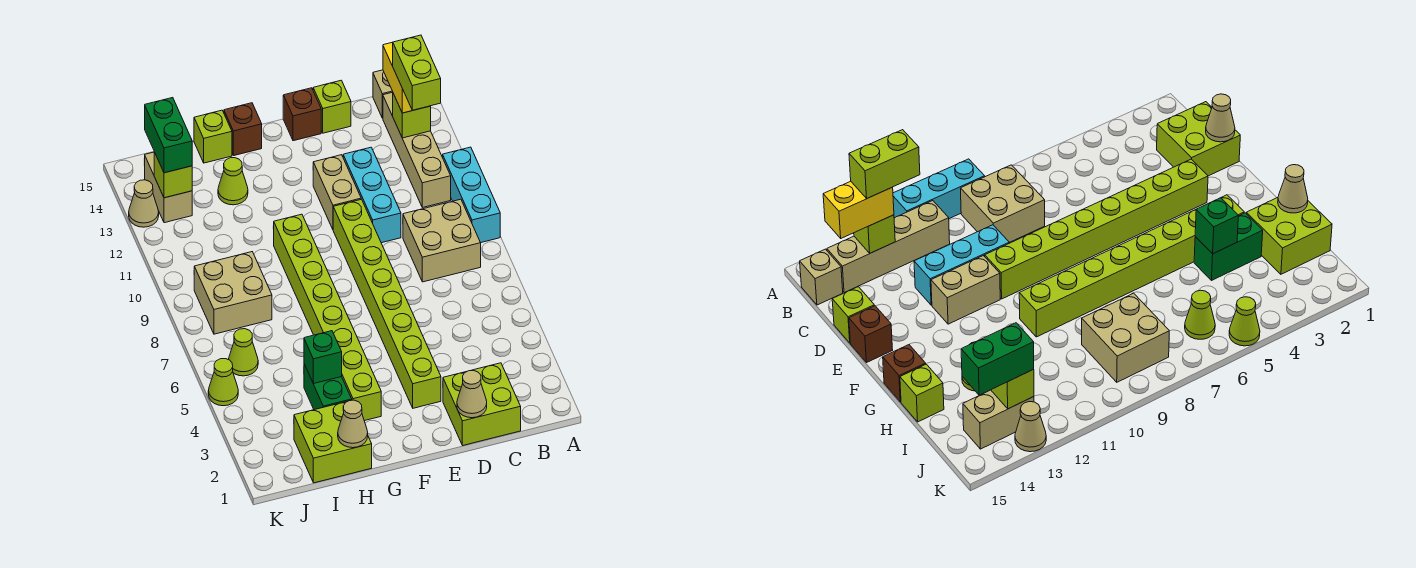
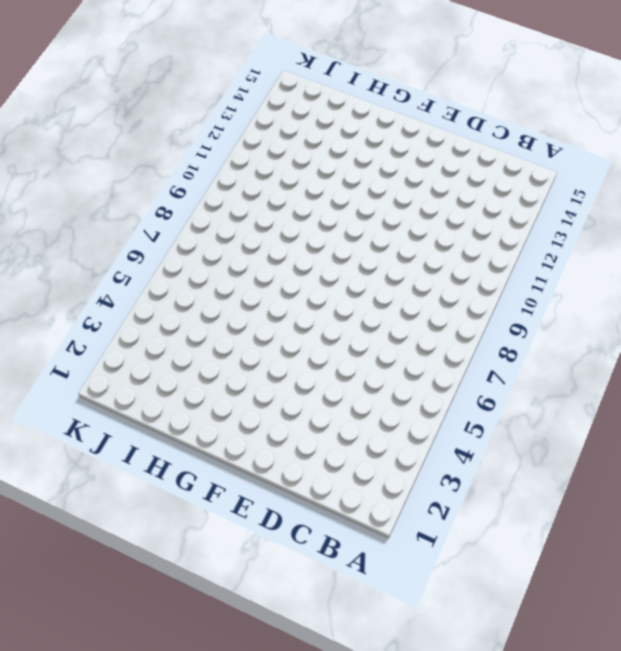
none -> cyan brick A9:A11 level 1
none -> tan brick B8:C9 level 1
none -> tan brick B11:B14 level 1

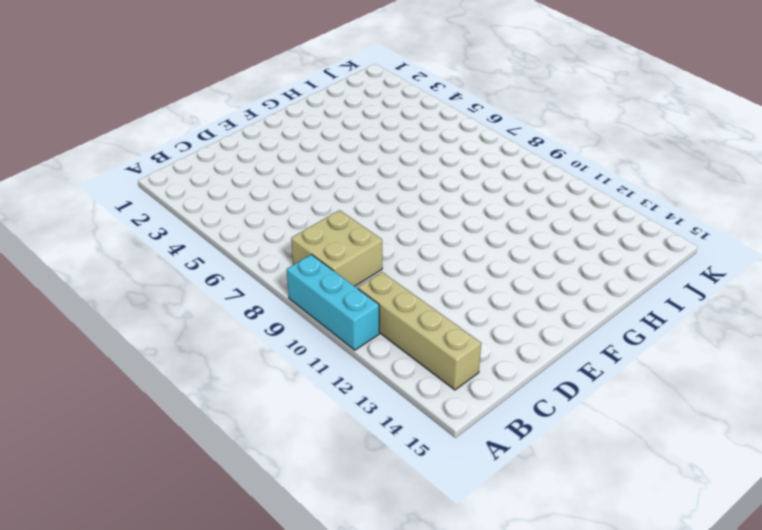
none -> tan brick B15 level 1
none -> lime brick C1:D2 level 1
none -> cyan brick D10:D12 level 1

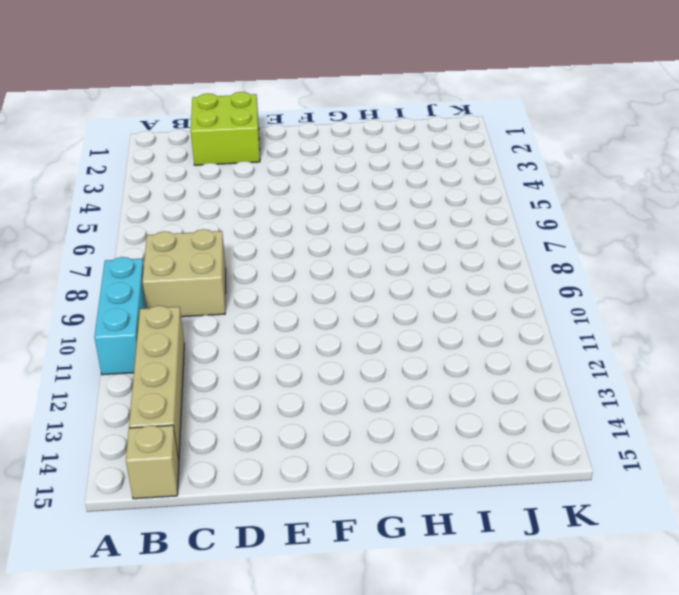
none -> cyan brick D10:D12 level 1
none -> lime brick D15 level 1
none -> lime brick E3:E10 level 1

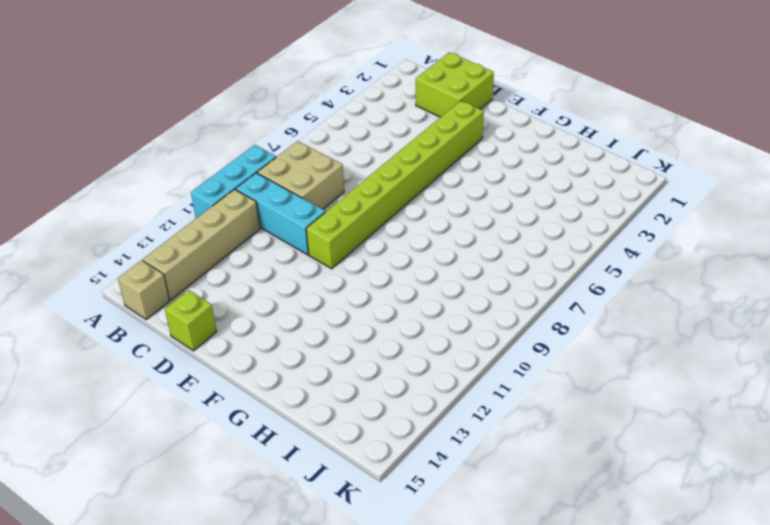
cyan brick B10:D10 level 1 -> cyan brick D10:D12 level 1
none -> tan brick E11:E12 level 1
none -> brown brick E15 level 1
none -> lime brick G3:G10 level 1

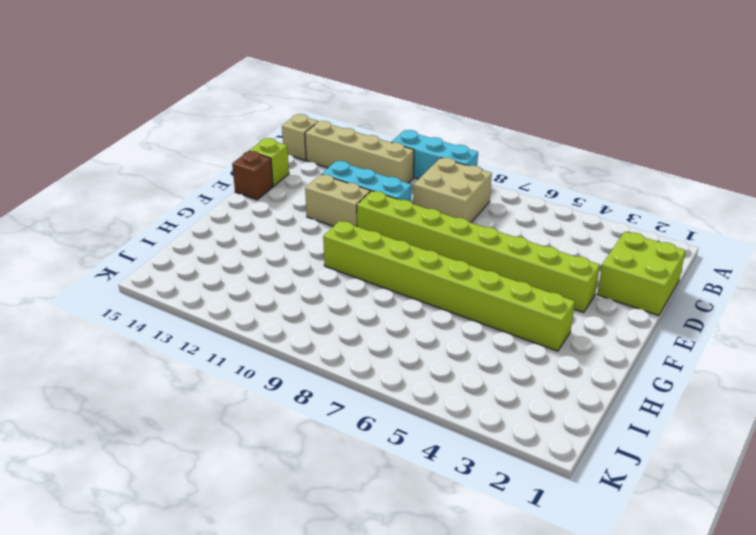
none -> brown brick G15 level 1
none -> lime brick H1:I2 level 1
none -> green brick H3:H4 level 1

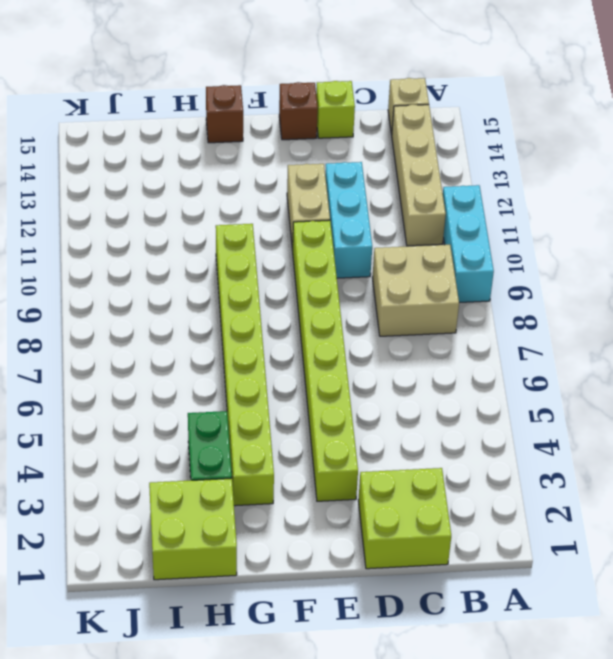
none -> lime cone H13 level 1
none -> lime brick H15 level 1
none -> tan brick I8:J9 level 1

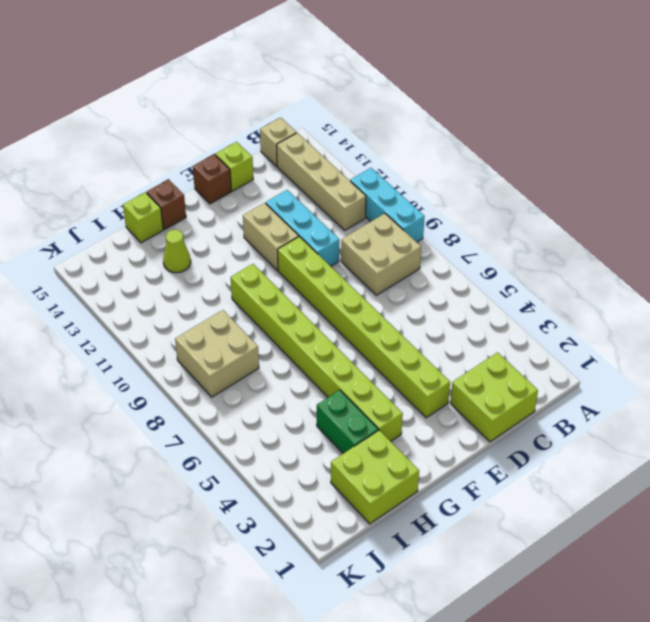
none -> lime cone J6 level 1
none -> tan brick J13:J14 level 1
none -> lime cone K5 level 1

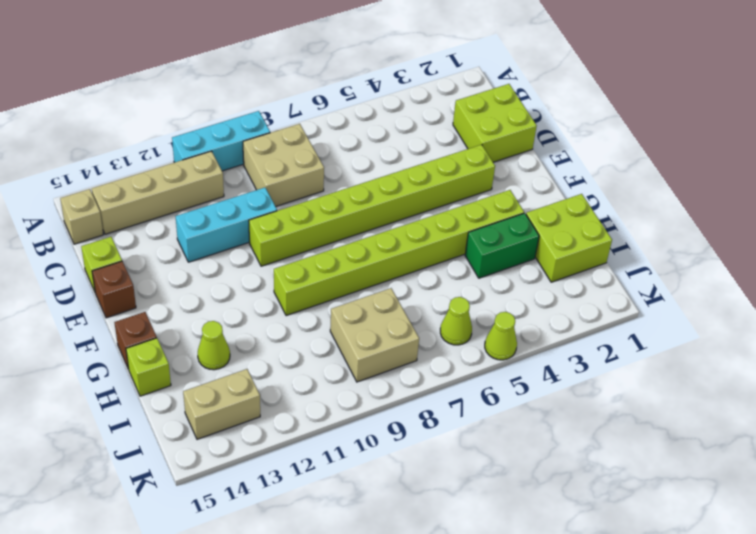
none -> tan brick E11:E12 level 1
none -> tan cone K13 level 1
none -> lime brick B13 level 2

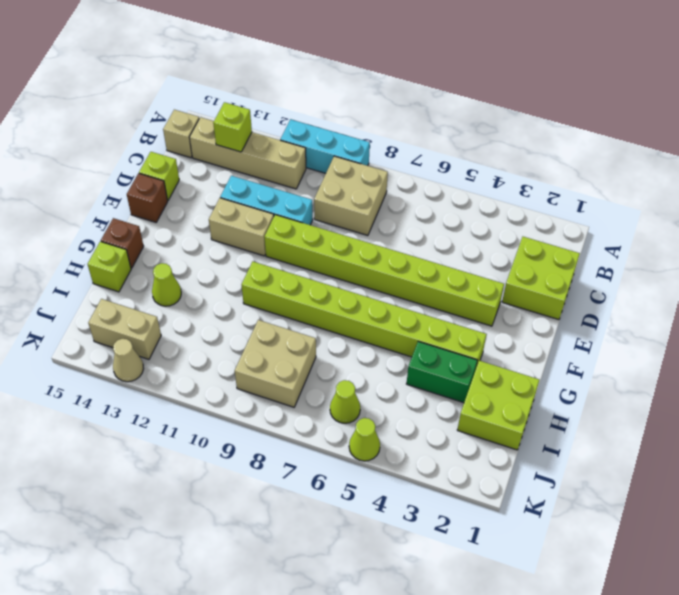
none -> tan cone D1 level 2
none -> tan cone H1 level 2
none -> green brick H4 level 2

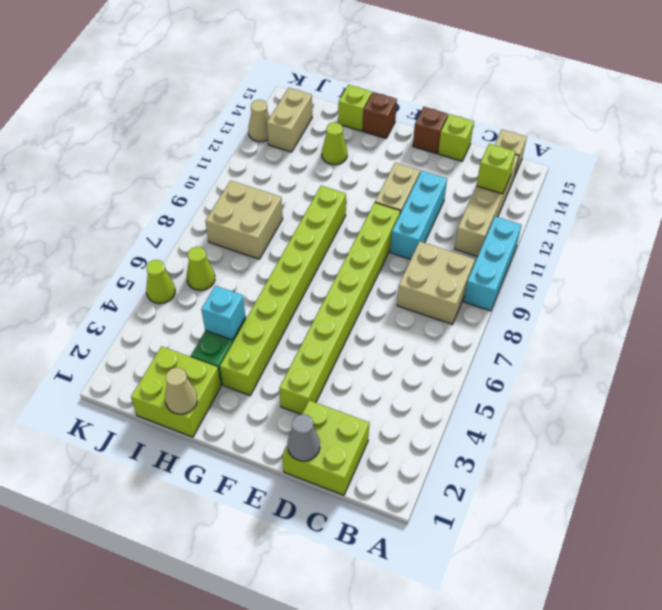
grey cone D1 level 2 -> tan cone D1 level 2
cyan brick H4 level 2 -> green brick H4 level 2
none -> lime brick J13 level 2
none -> yellow brick B13:B14 level 3
none -> green brick J13:J14 level 3

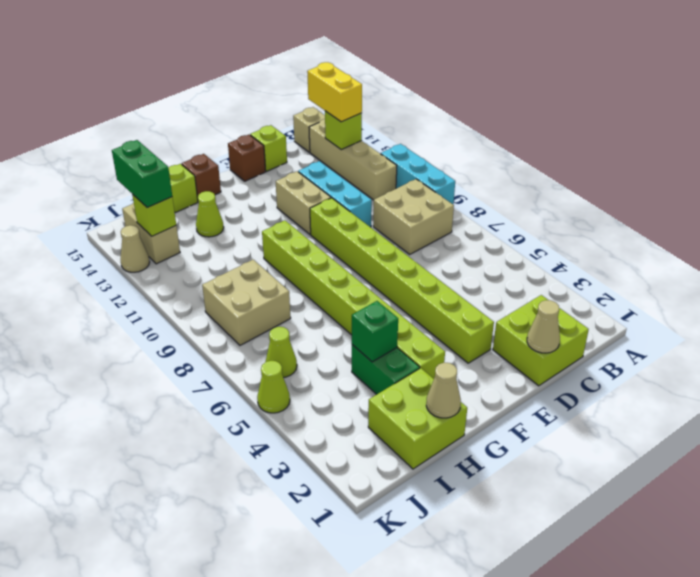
none -> lime brick B12:B13 level 4

